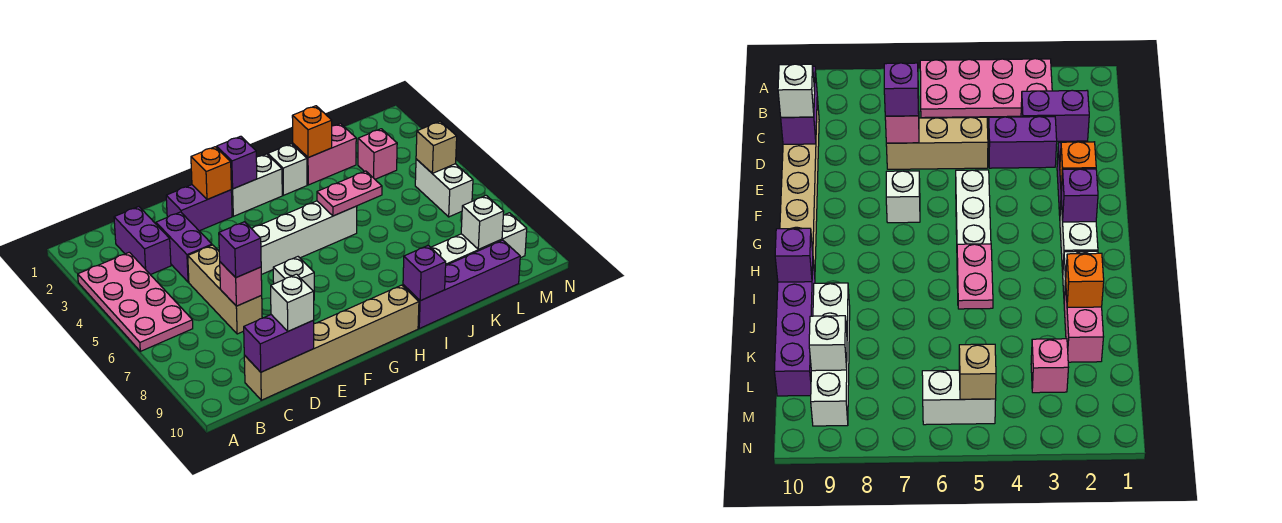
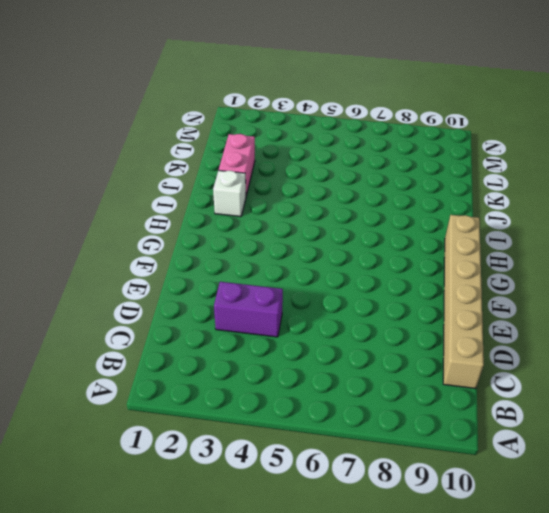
none -> pink plate A3:B6 level 1
none -> purple brick C2:C3 level 1
none -> tan brick D5:D7 level 1

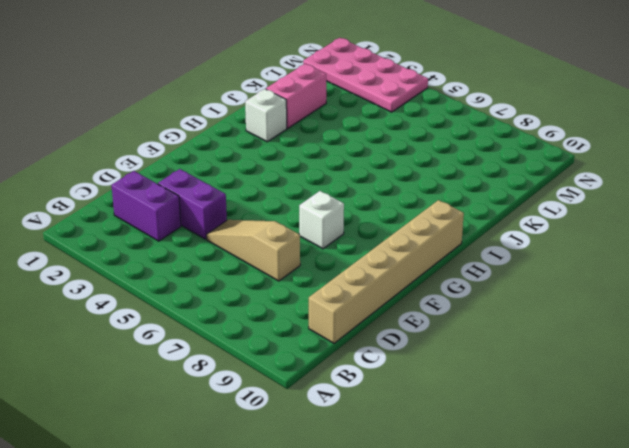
tan slope D5:D7 level 1 top 7 -> tan brick D5:D7 level 1
pink plate M1:N4 level 1 -> pink plate A3:B6 level 1
none -> purple brick E2:F2 level 1
none -> white brick F5:I5 level 1
none -> white brick G2:H2 level 1

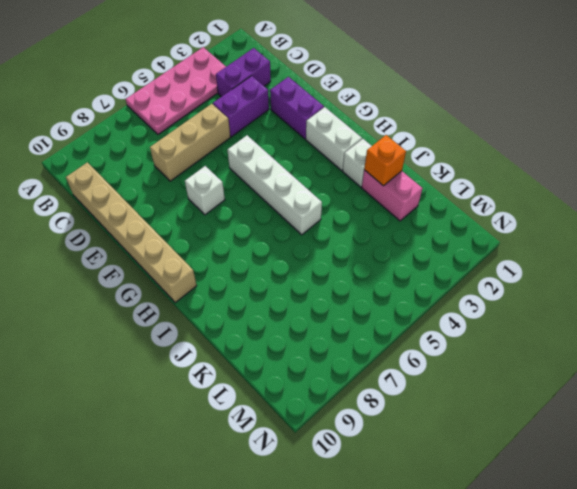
none -> purple brick I10:L10 level 1
none -> white brick J9:M9 level 1
none -> pink brick L3 level 1

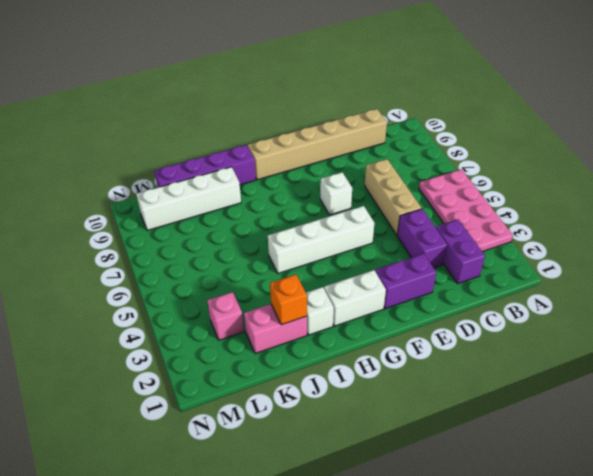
none -> white brick M5:M6 level 1
none -> purple brick C10:D10 level 2
none -> pink brick D7 level 2

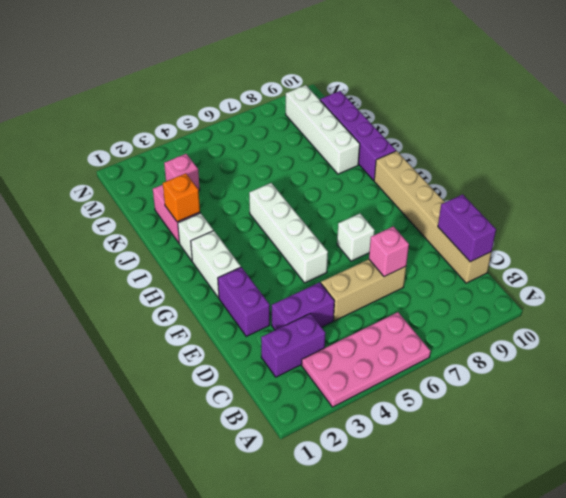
none -> white brick M5:M6 level 1
none -> orange brick F2 level 2
none -> purple brick G2 level 2

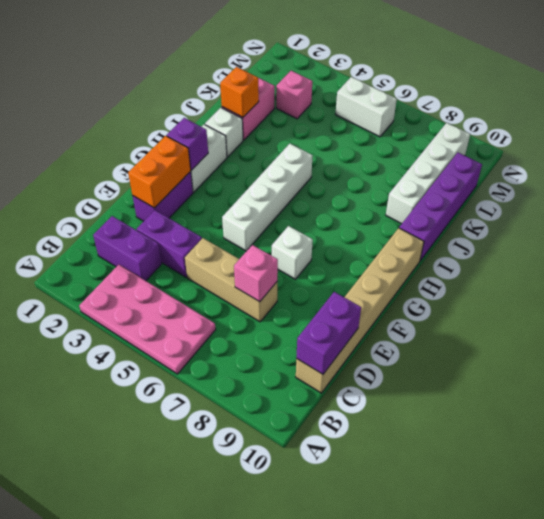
orange brick E2:F2 level 2 -> orange brick F2 level 2
none -> pink plate I5:J5 level 2
none -> purple brick I10 level 2
none -> white brick L9 level 2

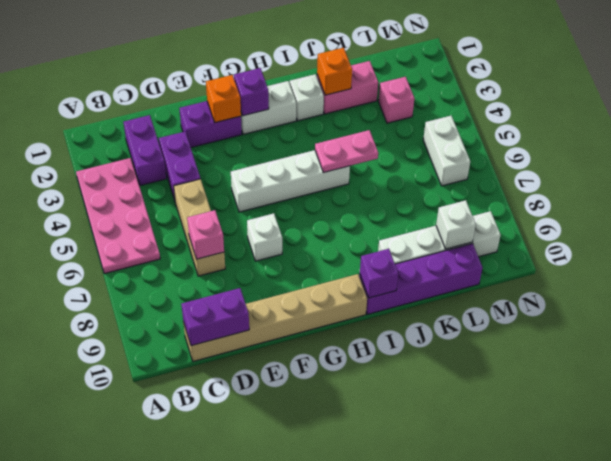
none -> tan brick M5 level 2
none -> purple brick D7 level 3
none -> white brick D10 level 3

